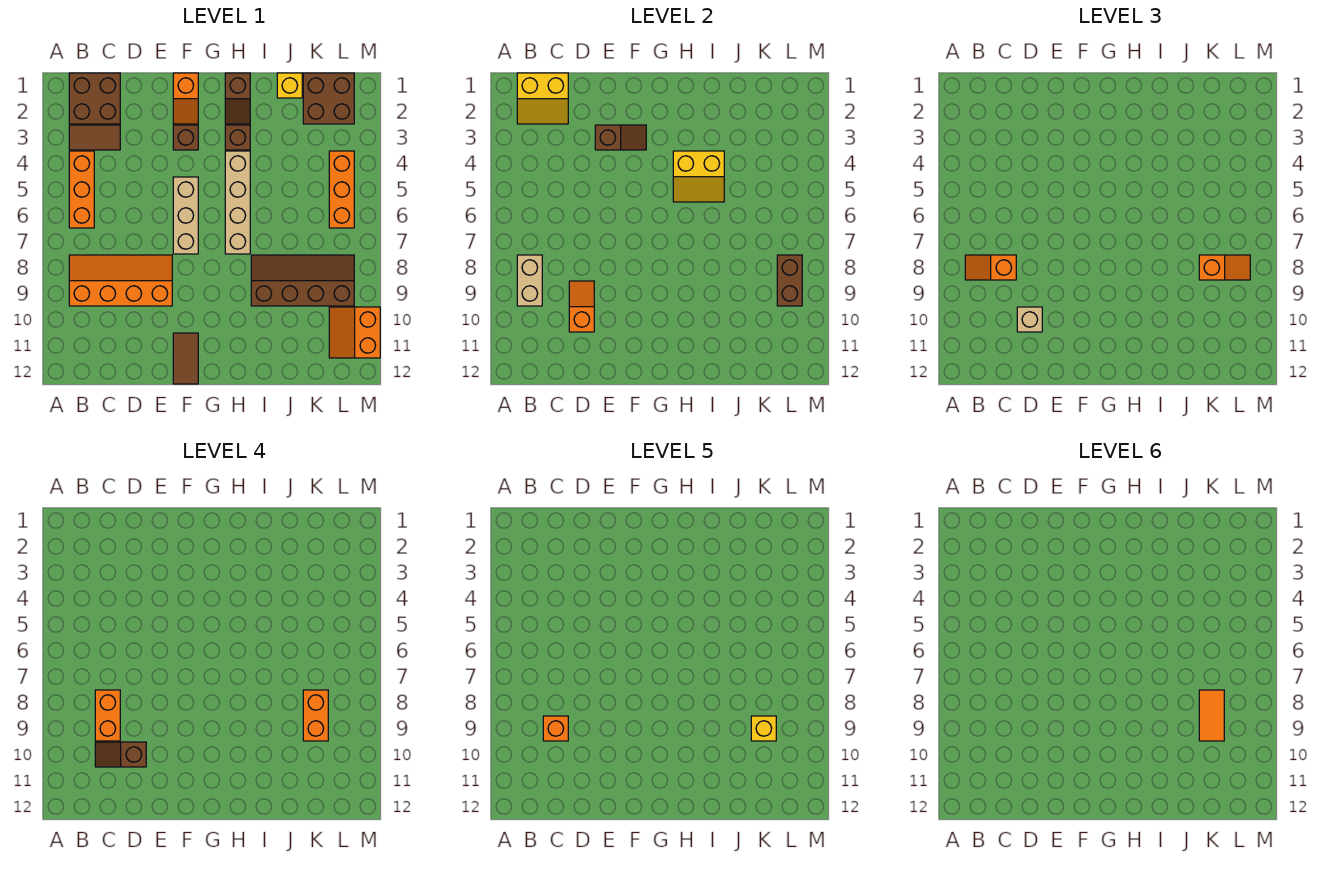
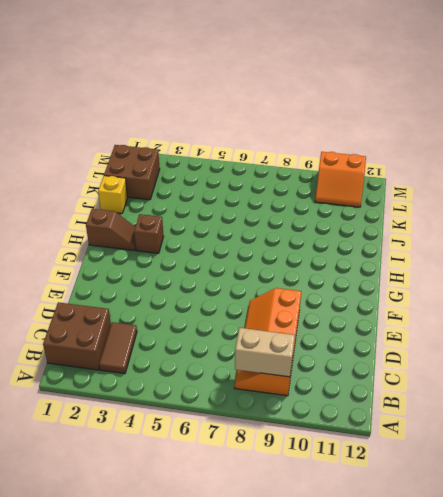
none -> orange brick B4:B6 level 1
none -> orange slope F1:F2 level 1 top 1
none -> brown brick F3 level 1
none -> tan brick F5:F7 level 1

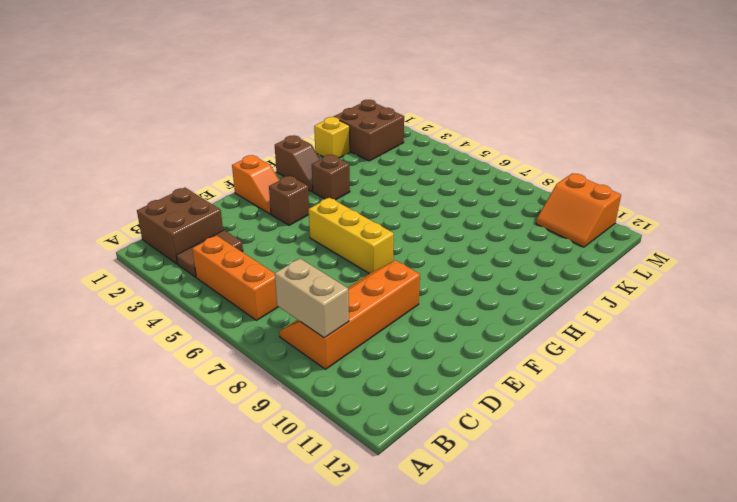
yellow brick F5:F7 level 1 -> tan brick F5:F7 level 1
none -> brown tile F11:F12 level 1
none -> tan brick H4:H7 level 1
none -> brown slope I8:L9 level 1 top 9
none -> orange brick L4:L6 level 1

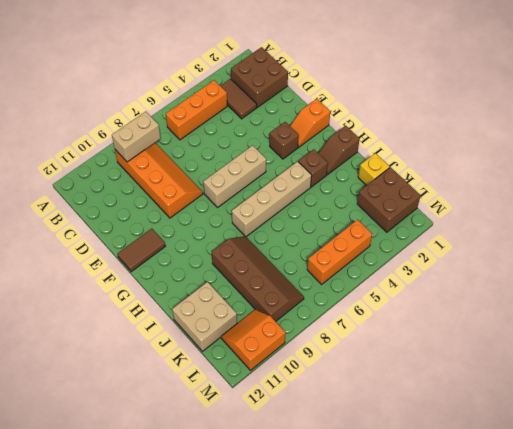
tan brick J11:K12 level 1 -> none
none -> yellow slope B1:C2 level 2 top 1
none -> orange slope D9:D10 level 2 top 10
none -> brown slope E3:F3 level 2 top E
none -> yellow slope H4:I5 level 2 top 4

